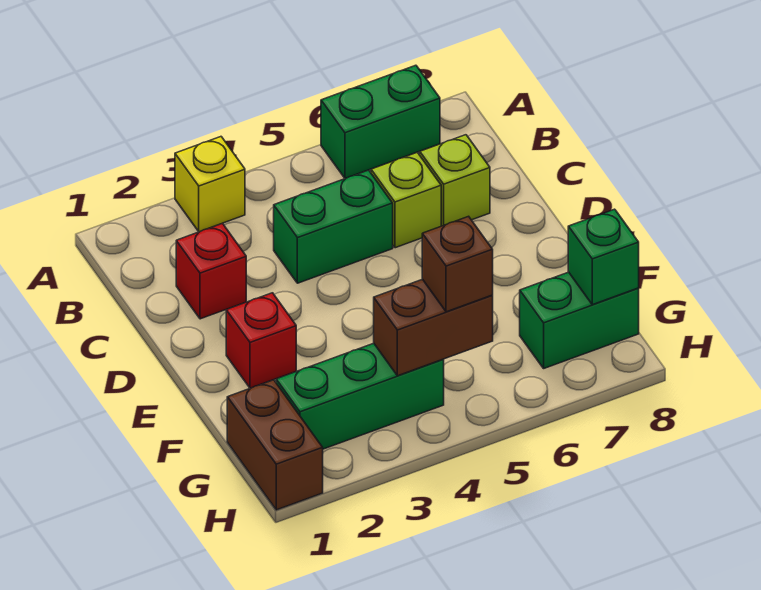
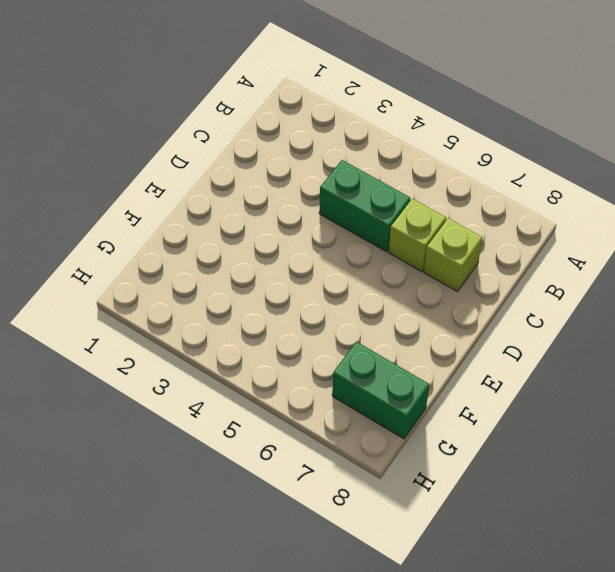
none -> yellow brick A3 level 1
none -> green brick A6:A7 level 1
none -> red brick C2 level 1

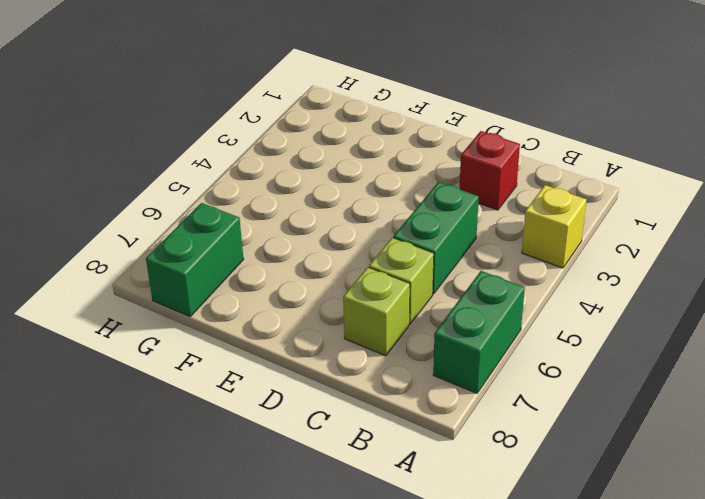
none -> red brick E2 level 1
none -> brown brick G1:H1 level 1
none -> green brick G2:G4 level 1

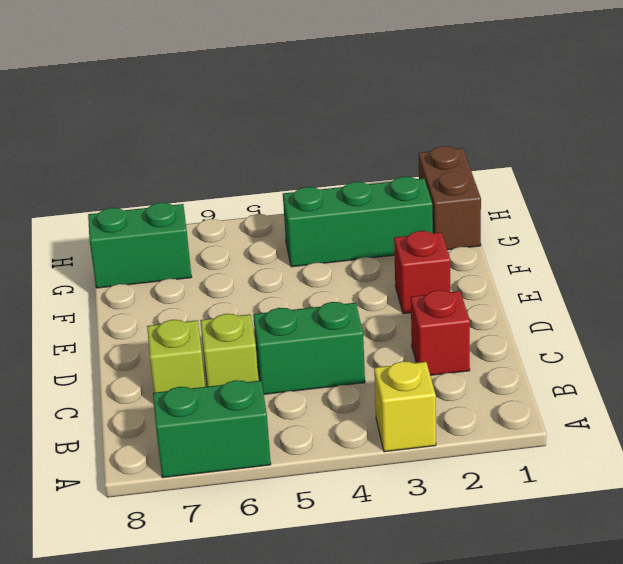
none -> brown brick G4:G5 level 2
none -> green brick G8 level 2
none -> brown brick G5 level 3

